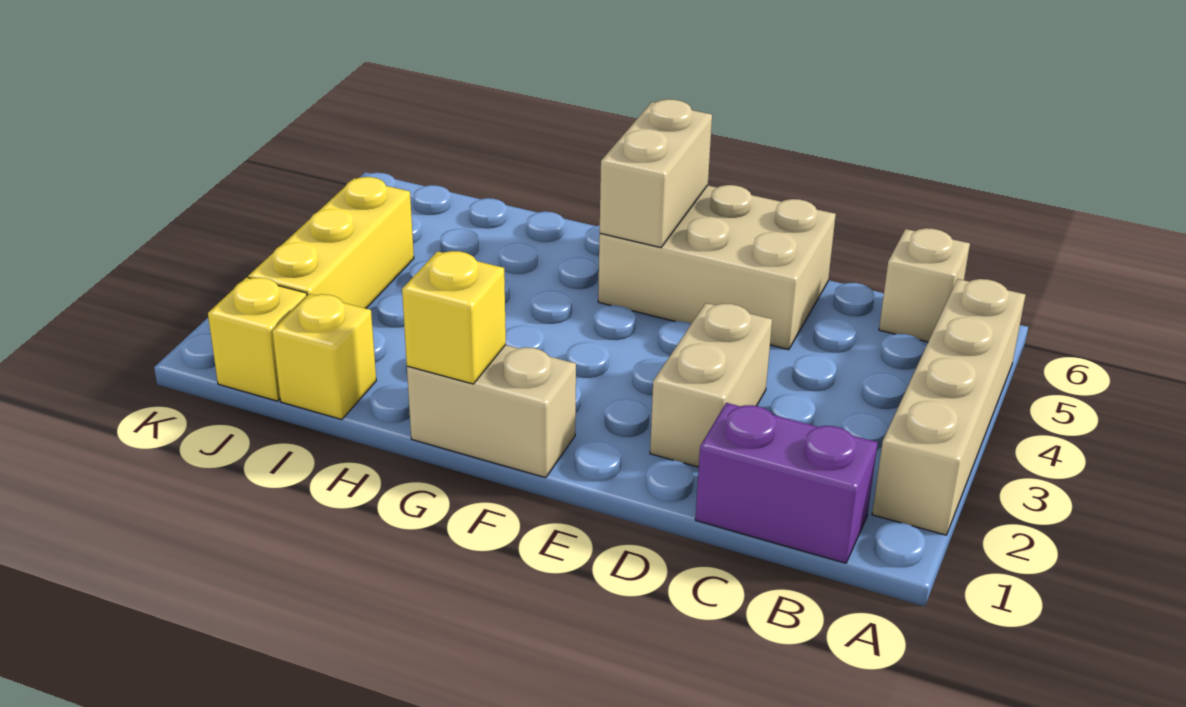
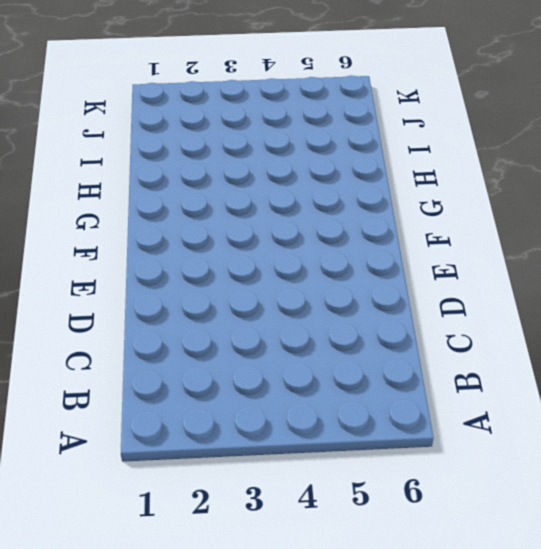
none -> tan brick A2:A5 level 1
none -> purple brick B1:C1 level 1

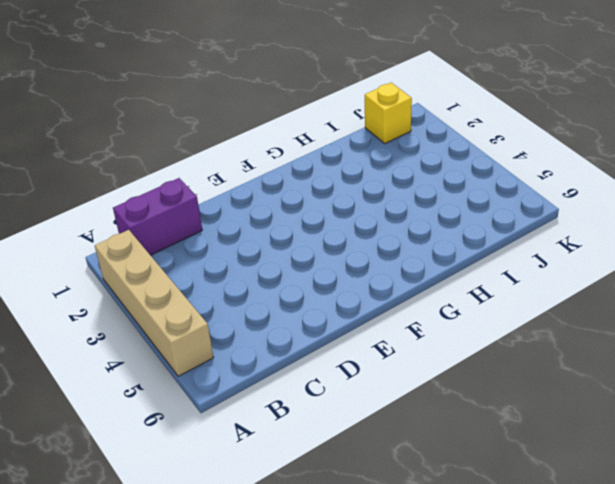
none -> tan brick B6 level 1
none -> tan brick D2:D3 level 1

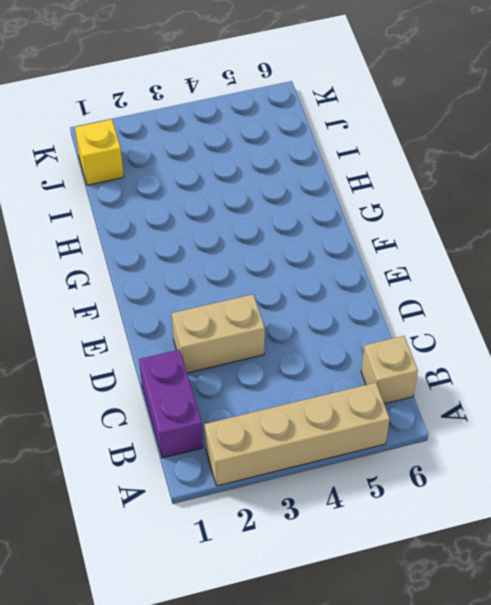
none -> tan brick D5:F6 level 1
none -> tan brick F1:G1 level 1

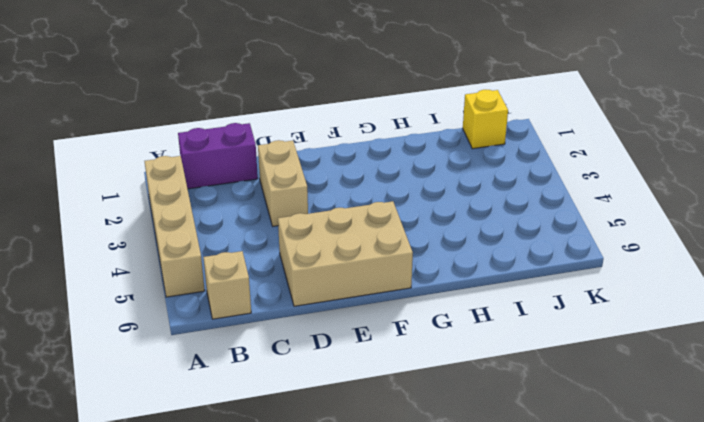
none -> tan brick F1:G1 level 1
none -> yellow brick I1 level 1

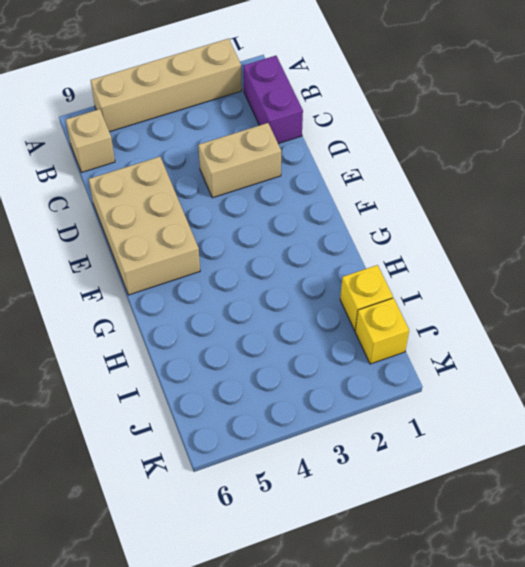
none -> tan brick F1:G1 level 1
none -> yellow brick J2:J4 level 1

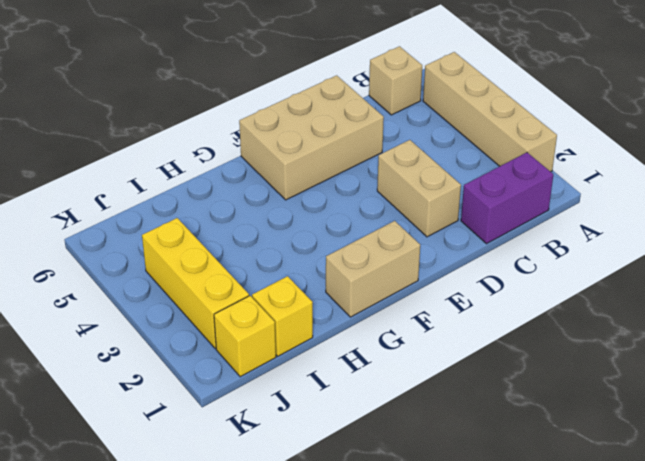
none -> tan brick F5:F6 level 2
none -> yellow brick G1 level 2

